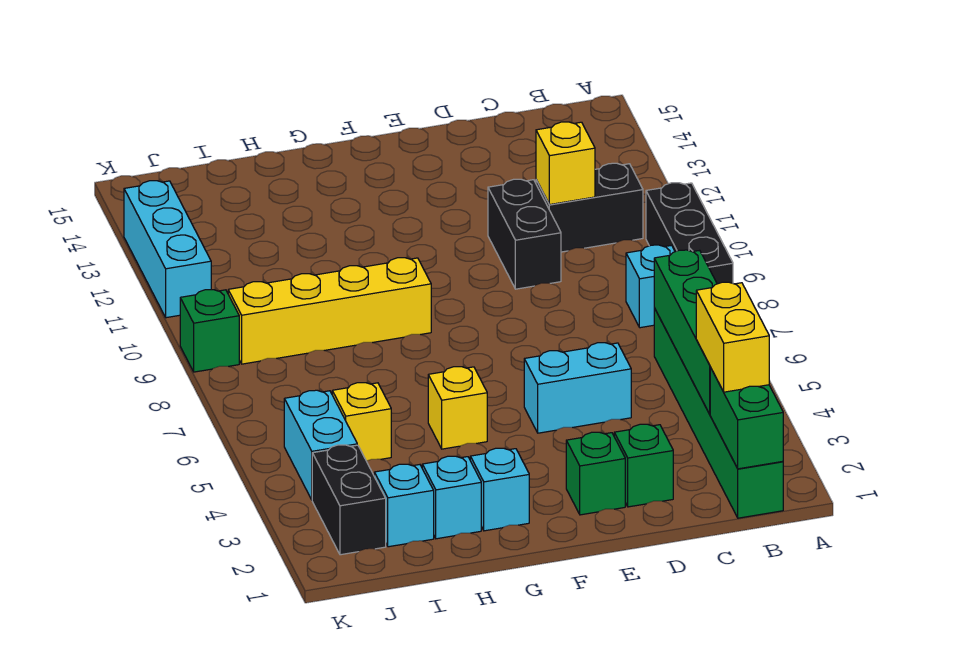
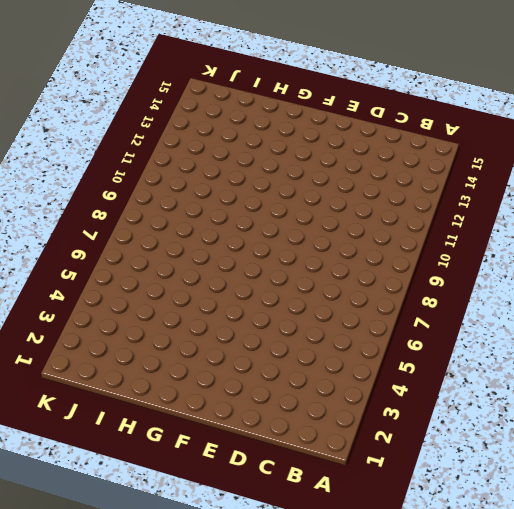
none -> black brick A8:A10 level 1
none -> green brick B1:B6 level 1
none -> cyan brick B8 level 1

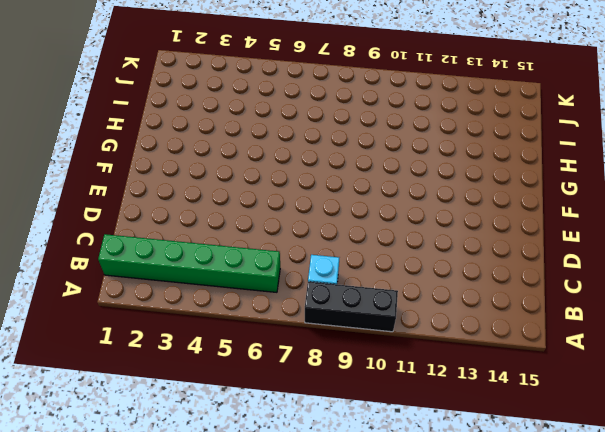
none -> black brick B11:C11 level 1
none -> green brick D2 level 1
none -> cyan brick D5:E5 level 1

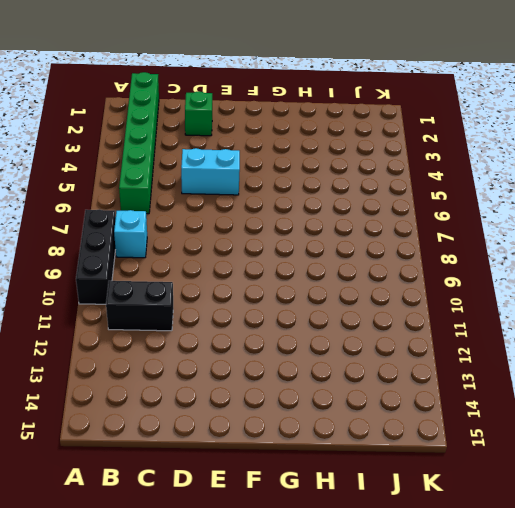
none -> black brick D10:D11 level 1
none -> green brick E2 level 1
none -> cyan brick G2 level 1

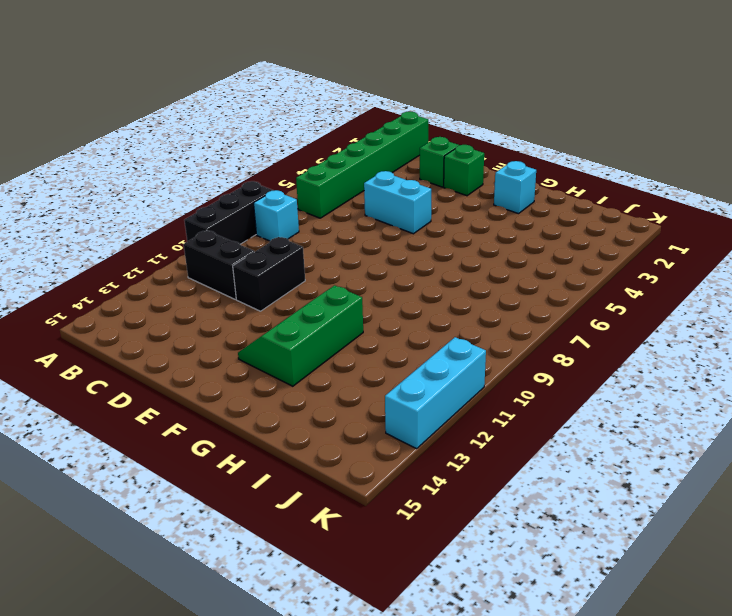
green slope F11:G13 level 1 top G -> none
none -> yellow brick G5 level 1
none -> yellow brick G9:J9 level 1
none -> cyan brick H2 level 1

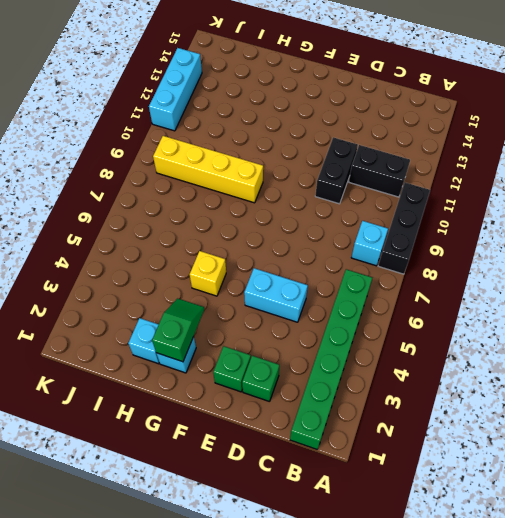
green slope G2:G3 level 2 top 2 -> none
none -> cyan brick I2 level 1
none -> yellow brick I5 level 1
none -> black brick J2:J3 level 1

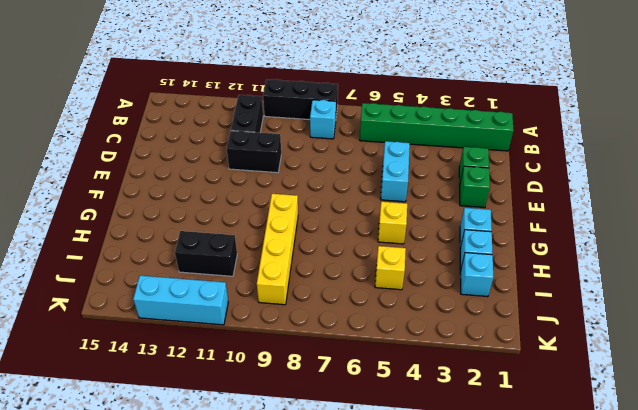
black brick I11:I12 level 1 -> black brick J2:J3 level 1
none -> cyan brick J4:J5 level 1
none -> green brick K9 level 1
none -> green brick B1:B2 level 2

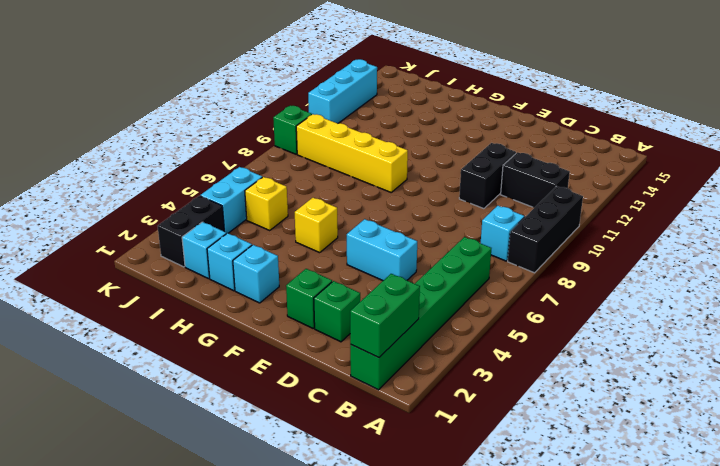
none -> green brick B3:B6 level 2
none -> yellow brick C11 level 2
none -> yellow brick B2:B3 level 3

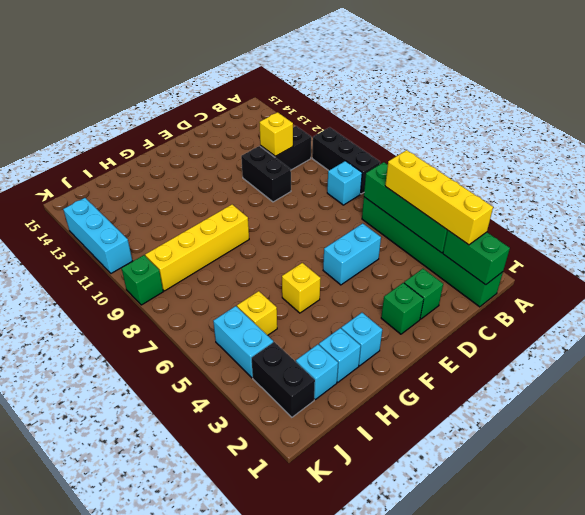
yellow brick B2:B5 level 3 -> yellow brick B2:B3 level 3

